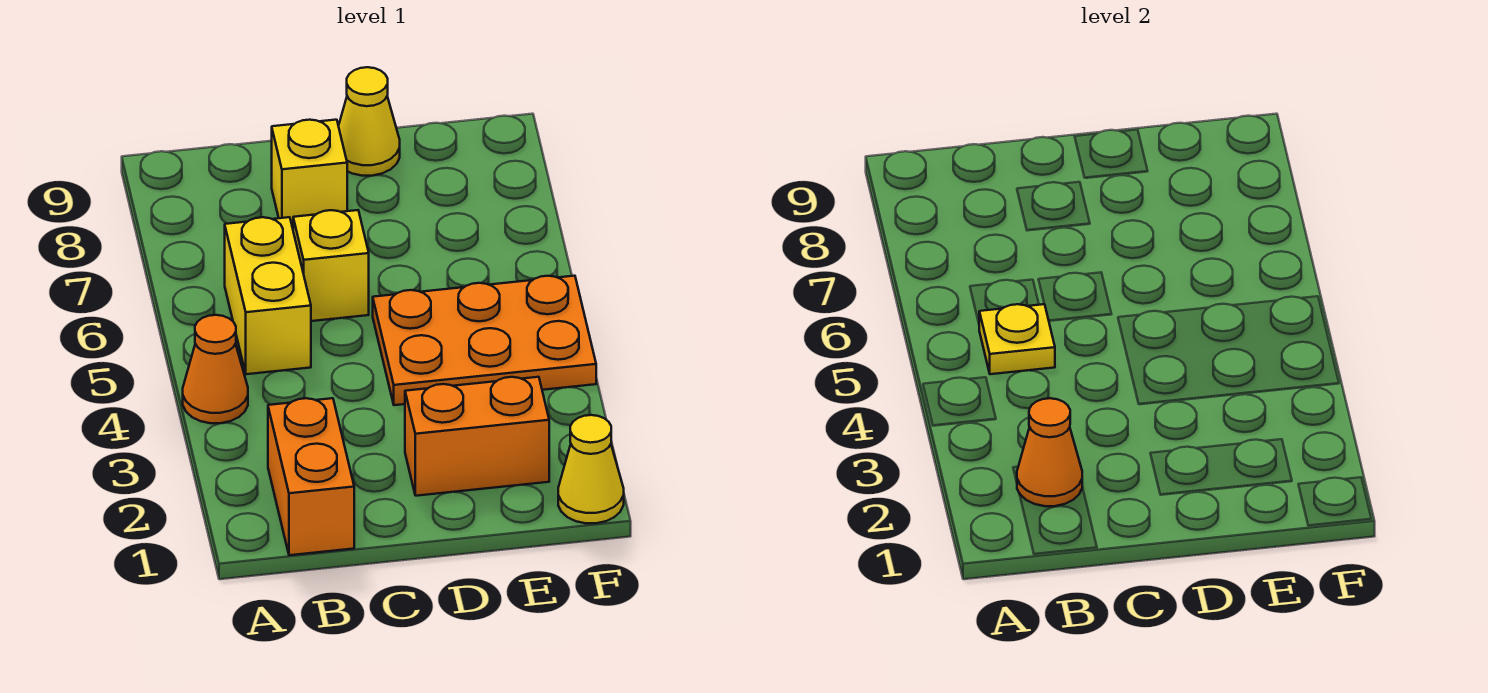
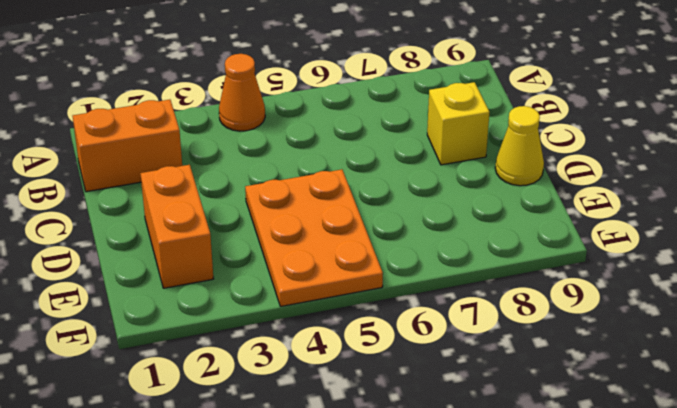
none -> yellow brick B5:B6 level 1
none -> yellow brick C6 level 1

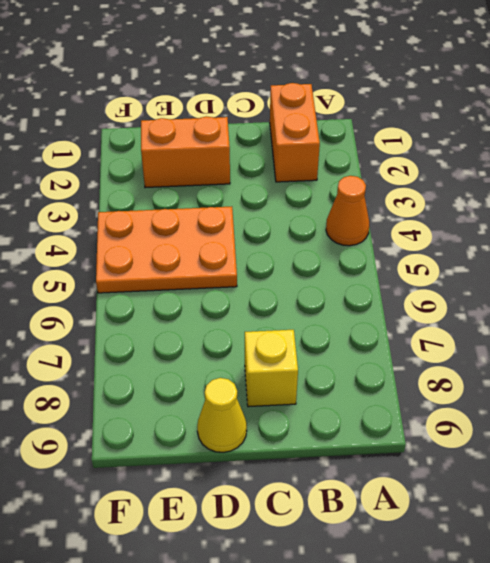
none -> yellow brick B5:B6 level 1
none -> yellow brick C6 level 1

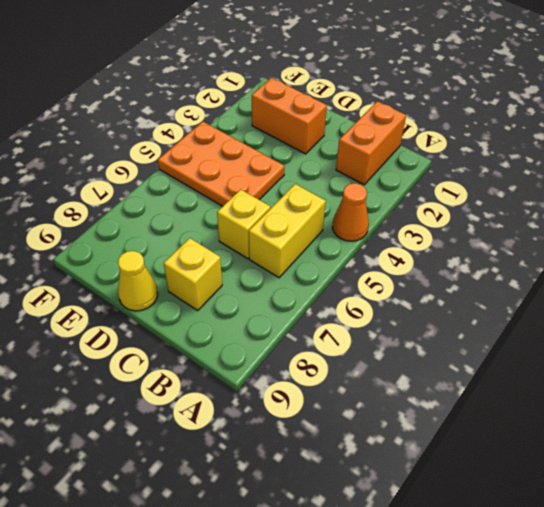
none -> yellow cone F1 level 1
none -> orange cone B2 level 2

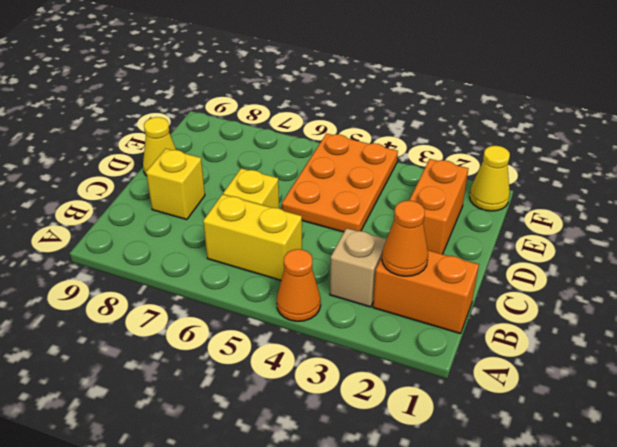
tan brick B3 level 1 -> none
none -> yellow plate B5 level 2

